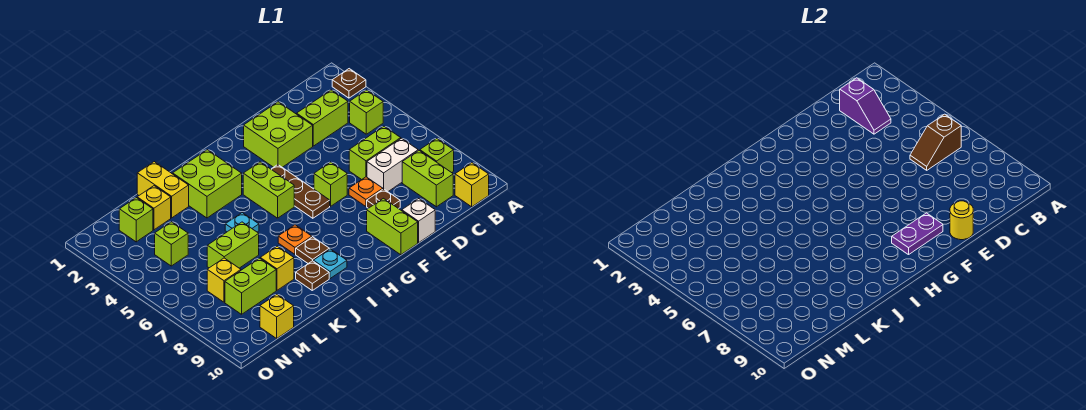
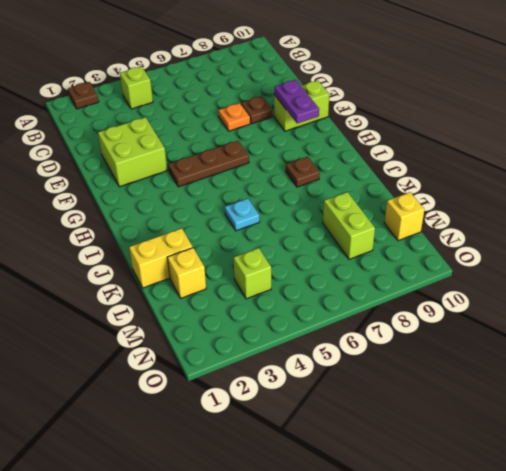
none -> lime brick B8 level 1
none -> yellow brick B10 level 1
none -> lime brick C3:D3 level 1
none -> lime brick C6:D6 level 1

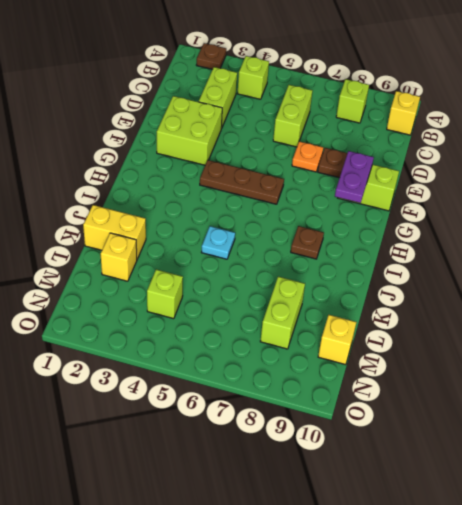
none -> white brick C7:D7 level 1
none -> lime brick C8:C9 level 1
none -> white brick E10 level 1
none -> lime brick F6 level 1

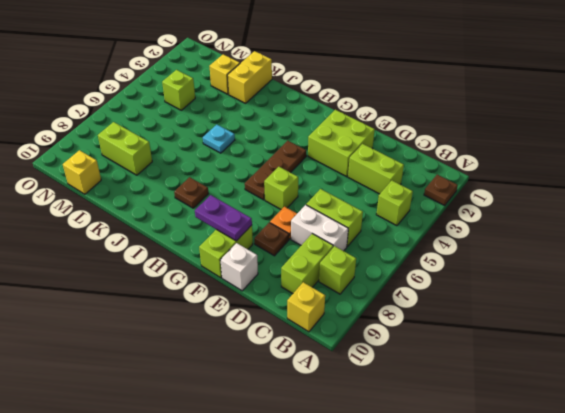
none -> lime brick H4:H5 level 1
none -> lime brick I2:J3 level 1
none -> orange plate I7 level 1
none -> cyan plate I9 level 1

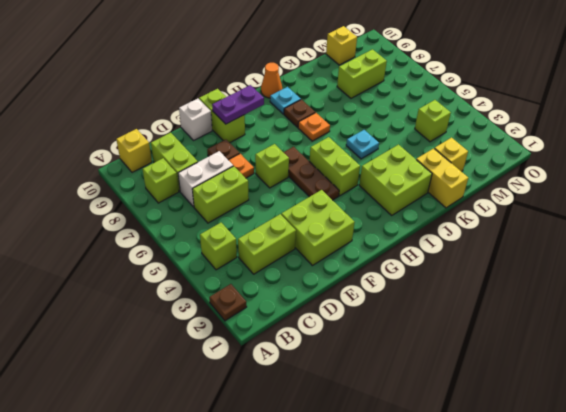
orange cone I10 level 1 -> none
none -> brown plate J9 level 1
none -> lime brick K6:L6 level 1
none -> yellow brick K8 level 1
none -> lime brick M2 level 1

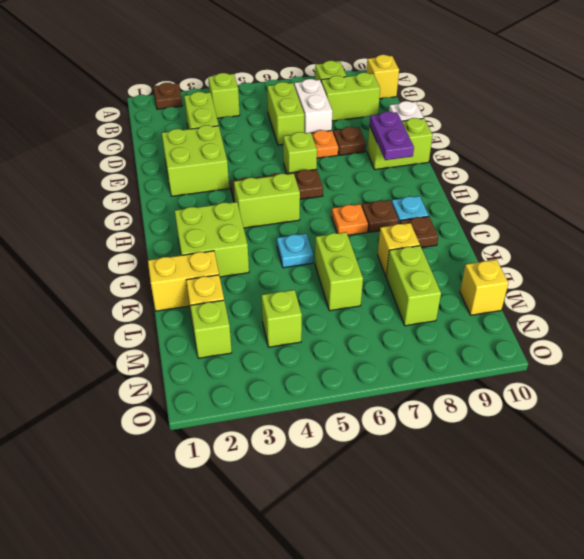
none -> yellow brick M7 level 1
none -> brown slope B6:C6 level 2 top B
none -> purple slope C2:C3 level 2 top 2
none -> yellow round brick E10 level 2

